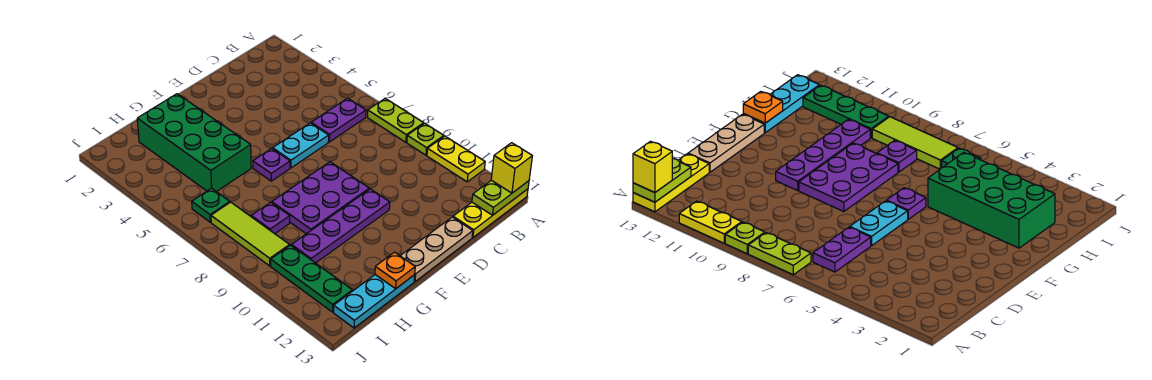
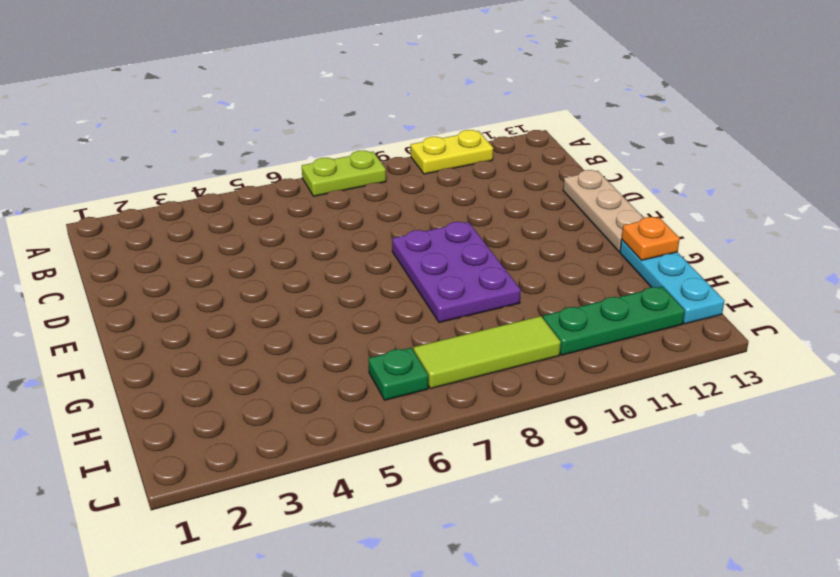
none -> lime plate A9 level 1
none -> yellow plate A13:C13 level 1
none -> purple plate B6:C6 level 1

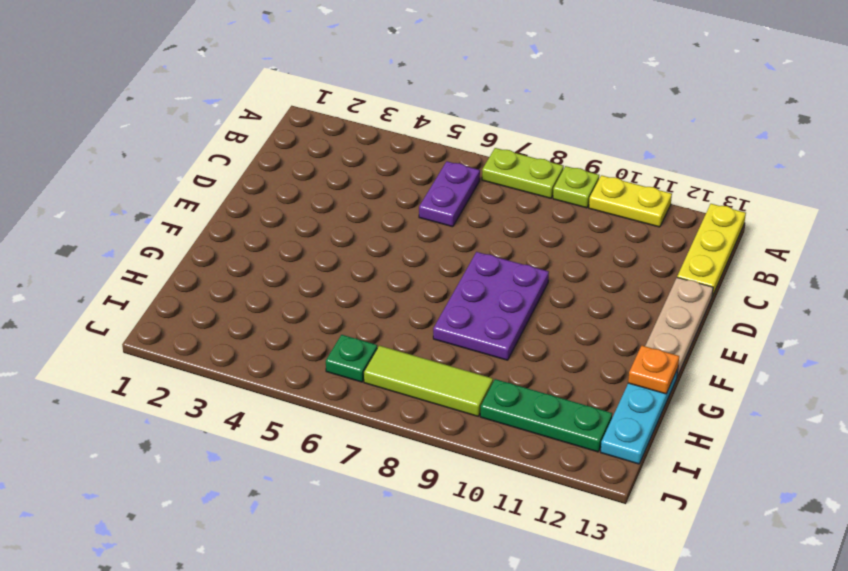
none -> cyan plate D6:E6 level 1
none -> purple plate E10:H10 level 1
none -> purple plate F6 level 1

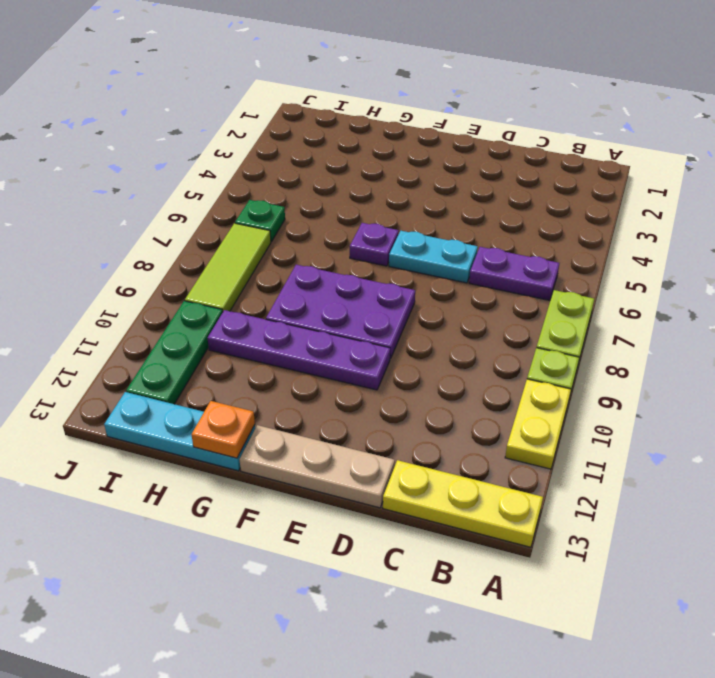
none -> green brick G2:H5 level 1
none -> purple plate H8 level 1
none -> lime plate A13:B13 level 2

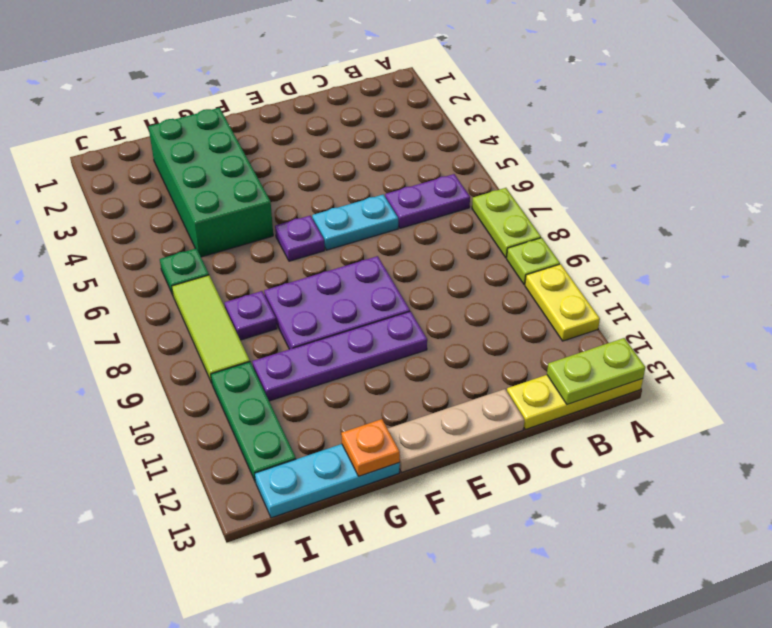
none -> yellow brick A13 level 3

